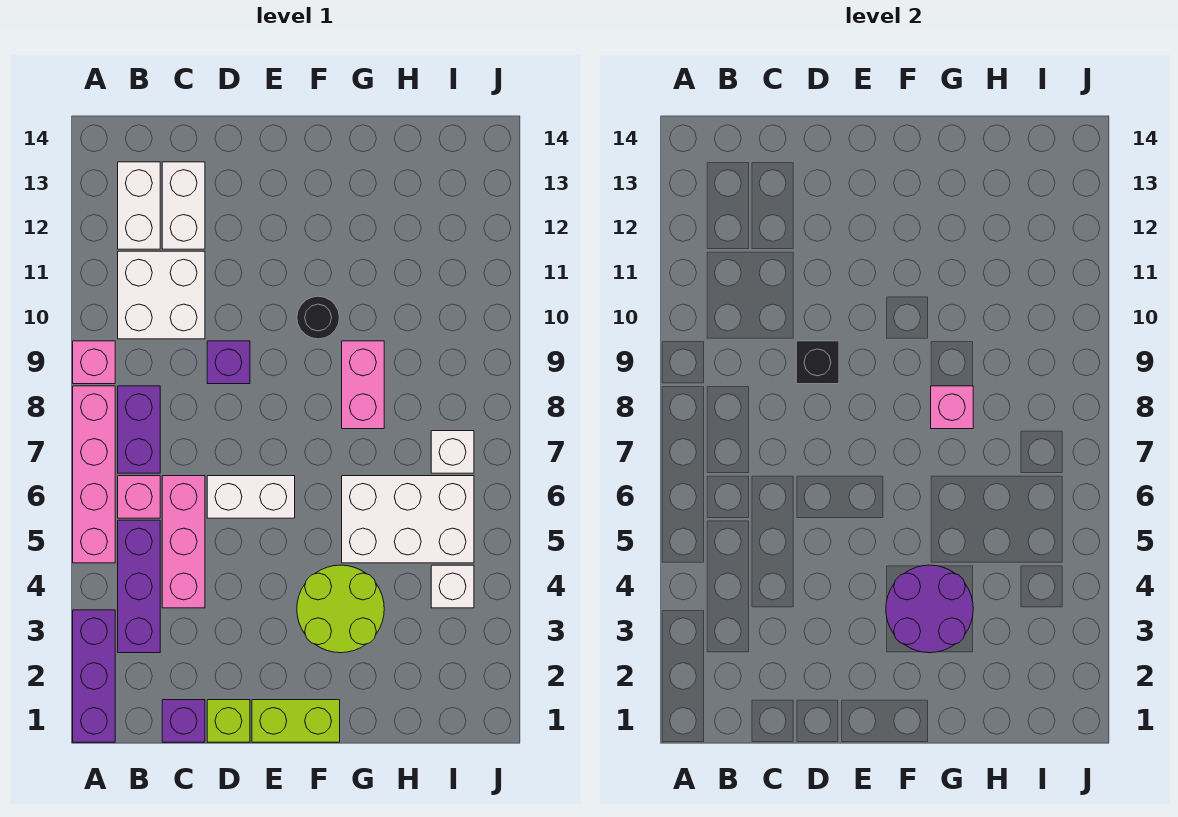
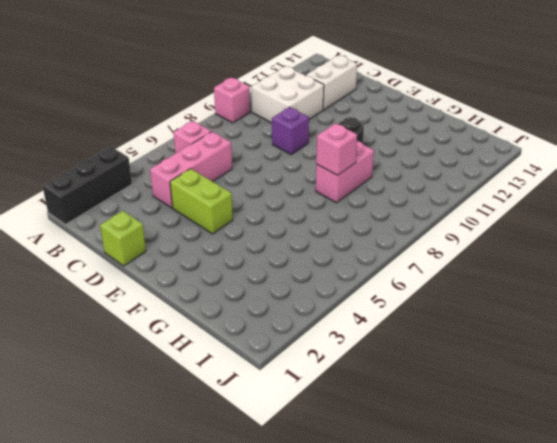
black brick A1:A3 level 1 -> purple brick A1:A3 level 1
lime brick D4:E4 level 1 -> lime brick E1:F1 level 1
none -> pink brick A5:A8 level 1
none -> purple brick B3:B5 level 1
none -> purple brick B7:B8 level 1

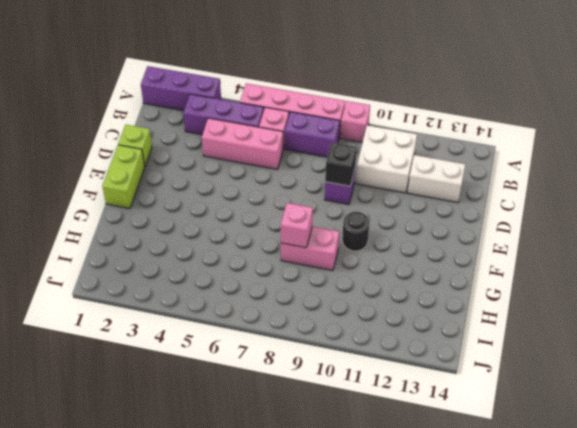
none -> white brick B12:B13 level 1
none -> purple brick C1 level 1
none -> white brick D6:E6 level 1

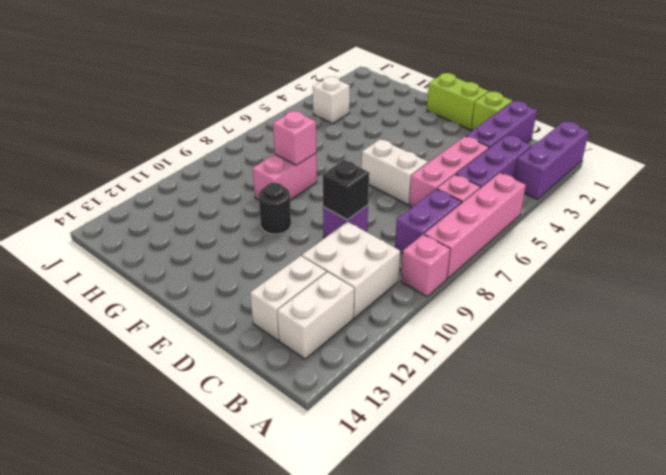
purple brick C1:C3 level 1 -> purple brick C1 level 1
none -> lime round brick F3:G4 level 1
none -> white brick G5:I6 level 1
none -> white brick I7 level 1

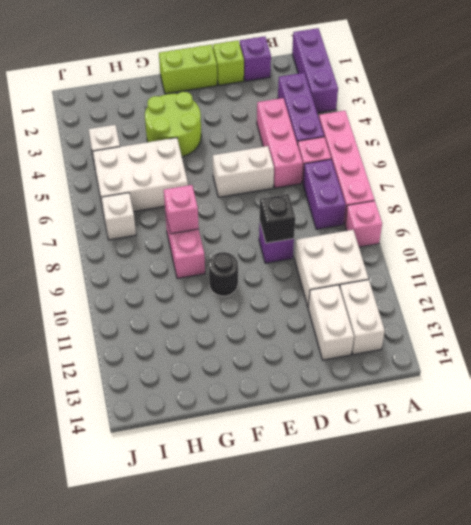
none -> purple round brick F3:G4 level 2

